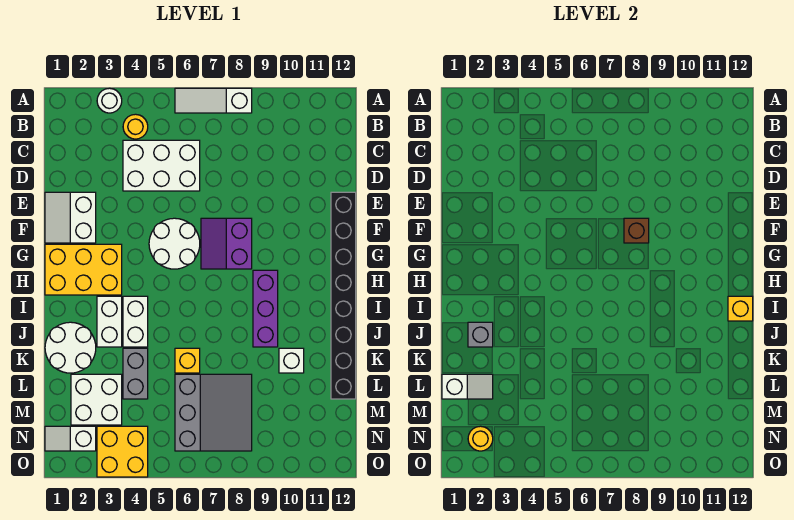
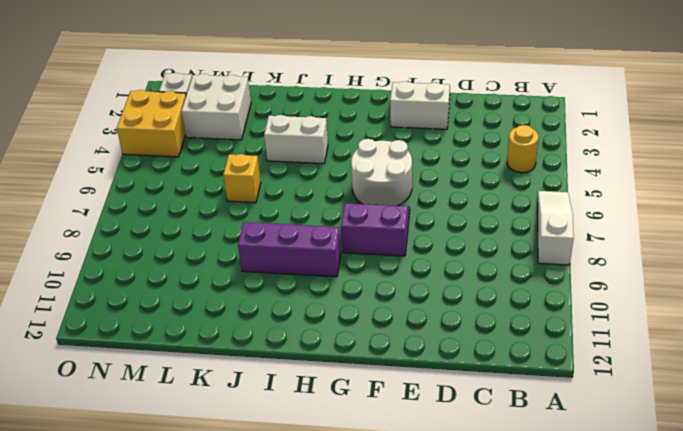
none -> white round brick A3 level 1
none -> white brick C4:D6 level 1
none -> black brick E12:L12 level 1

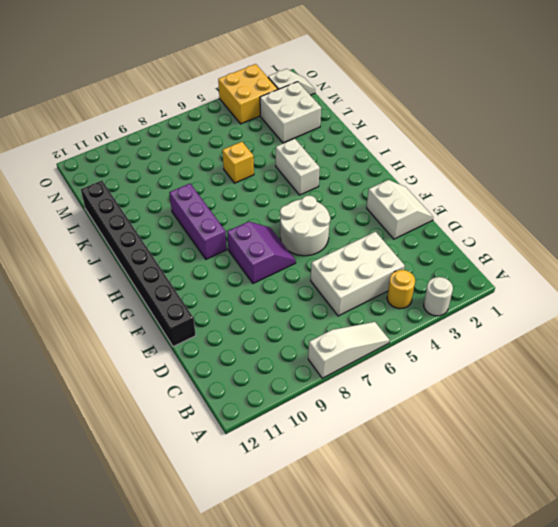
none -> yellow brick G1:H3 level 1
none -> white brick I3:J3 level 1
none -> white round brick J1:K2 level 1

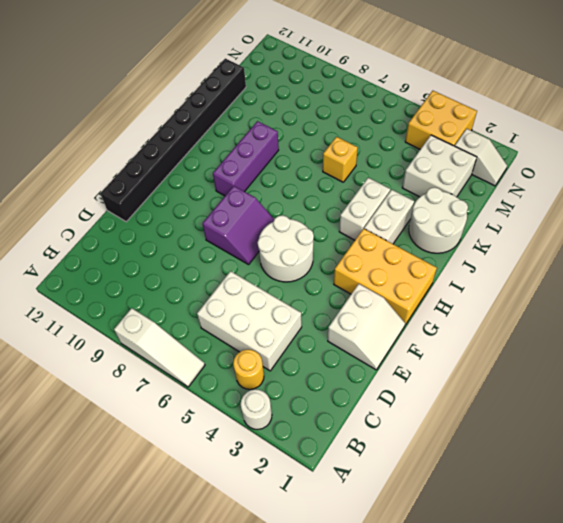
none -> grey brick K4:L4 level 1
none -> white brick K10 level 1
none -> grey slope L6:N8 level 1 top 6

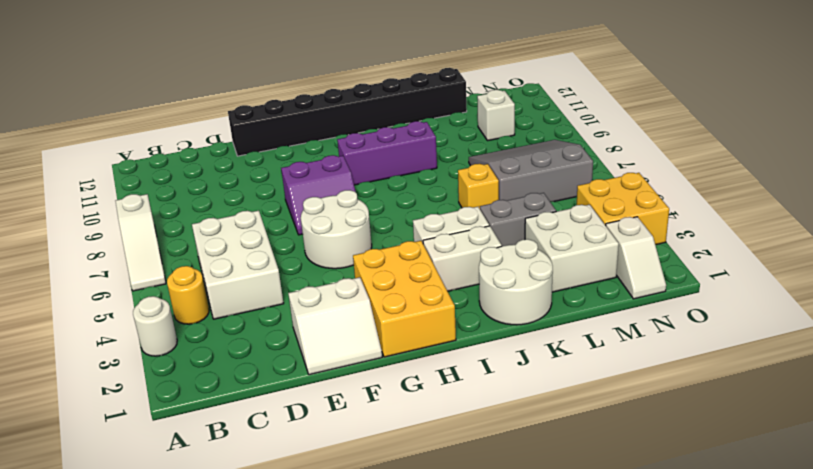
white brick M10 level 1 -> white brick K10 level 1
none -> brown brick F8 level 2
none -> yellow brick I12 level 2
none -> grey brick J2 level 2

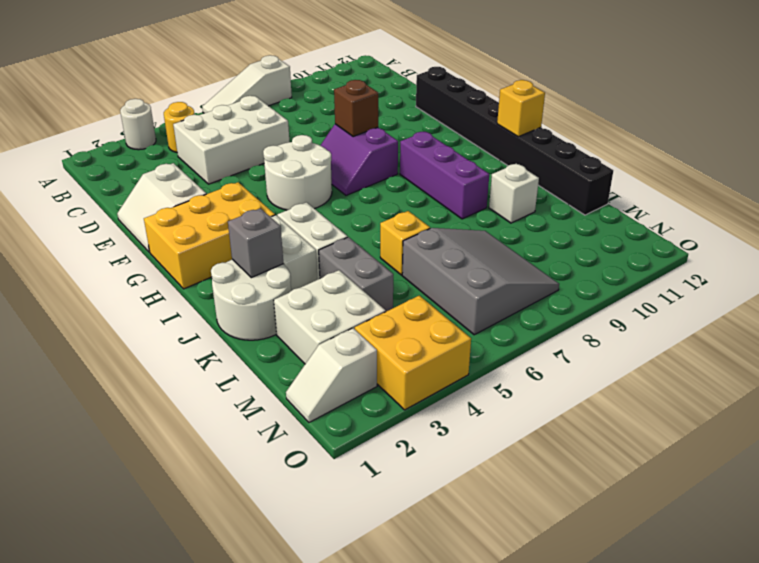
none -> white slope L1:L2 level 2 top 1
none -> yellow round brick N2 level 2

